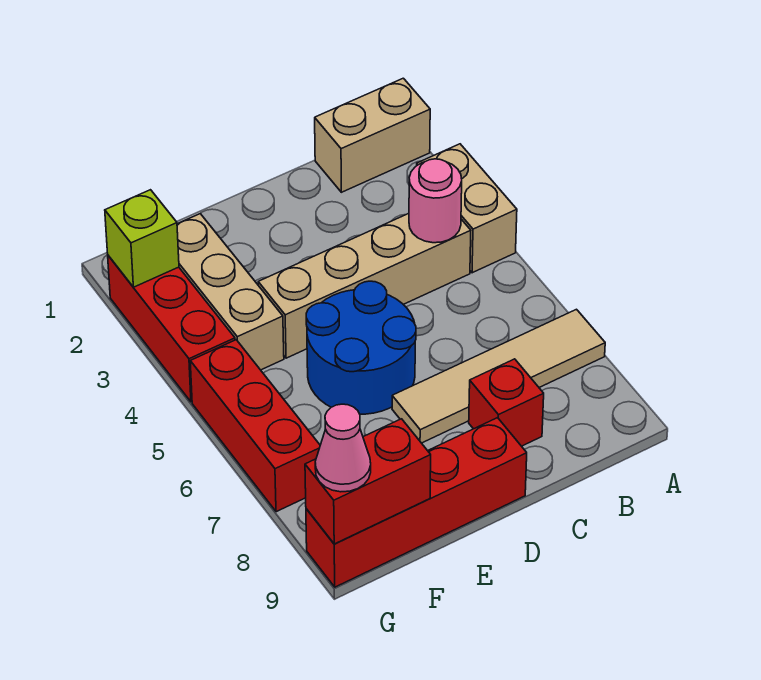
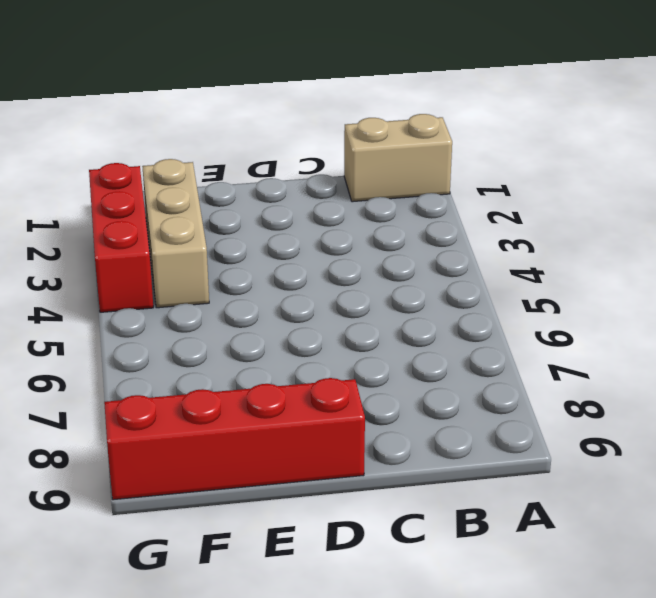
none -> tan brick A3:A4 level 1
none -> tan tile A7:D7 level 1
none -> tan brick B4:E4 level 1

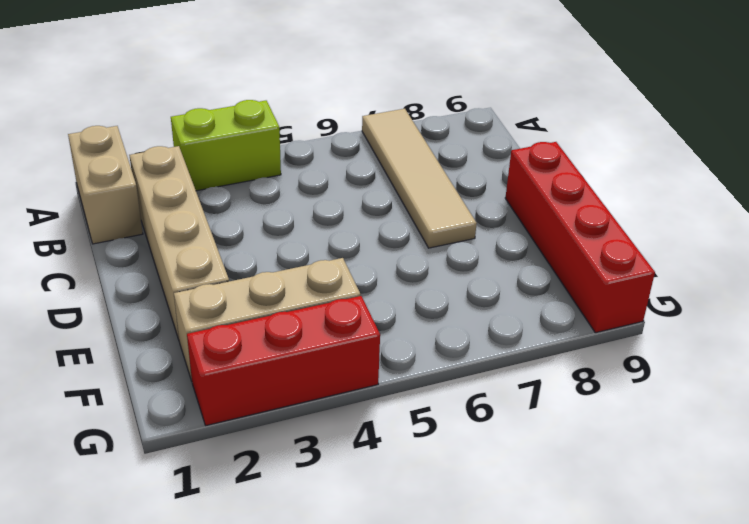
lime brick A3:A4 level 1 -> tan brick A3:A4 level 1
tan brick B2:E2 level 1 -> tan brick B4:E4 level 1
none -> red brick C8 level 1
none -> blue round brick D5:E6 level 1
none -> red brick G5:G7 level 1

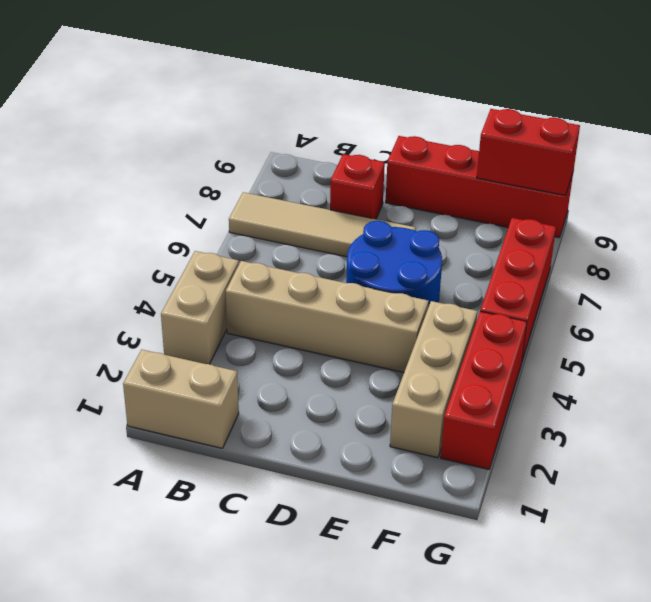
none -> pink round brick B4 level 2
none -> lime brick G2 level 2
none -> pink cone G9 level 3

